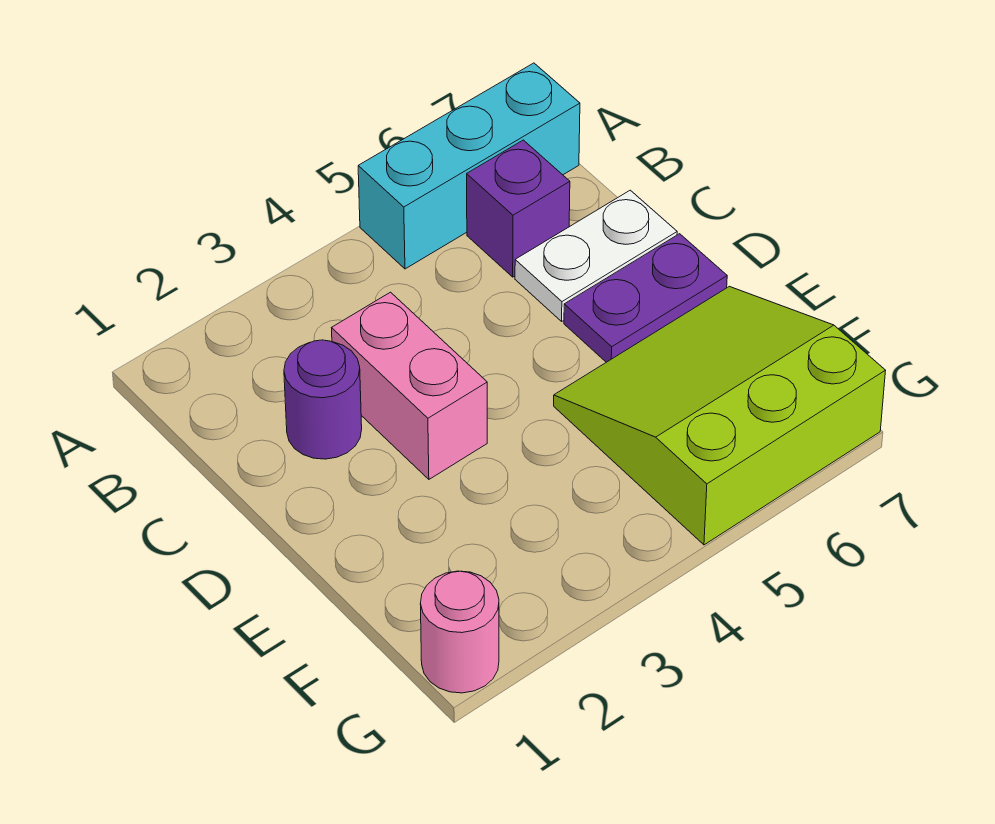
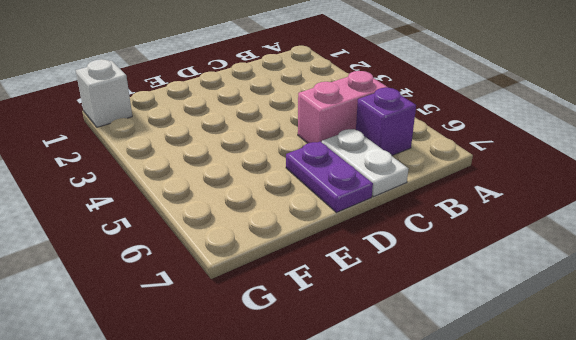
pink brick B5:C5 level 1 -> pink brick C3:D3 level 1
white brick G1 level 1 -> pink round brick G1 level 1
none -> cyan brick A5:A7 level 1
none -> purple round brick C2 level 1

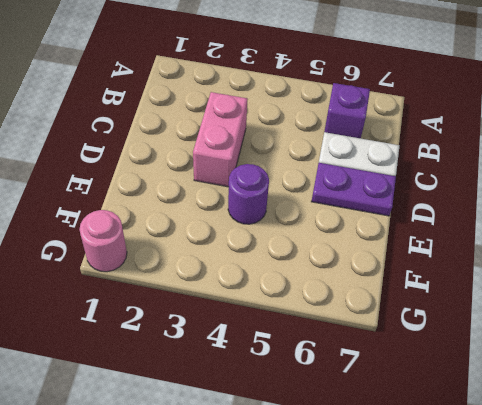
purple round brick E4 level 1 -> purple round brick C2 level 1
none -> cyan brick A5:A7 level 1
none -> lime slope E5:G7 level 1 top G

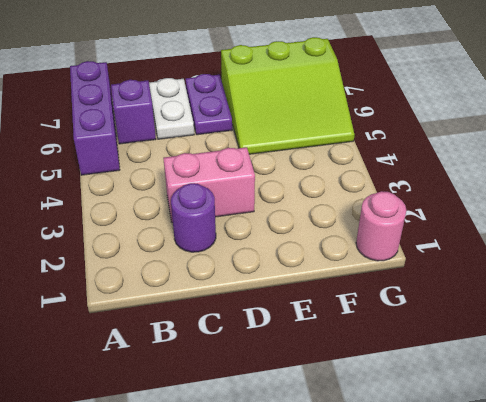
purple brick A5:A7 level 1 -> cyan brick A5:A7 level 1
lime slope E5:G7 level 1 top 7 -> lime slope E5:G7 level 1 top G

